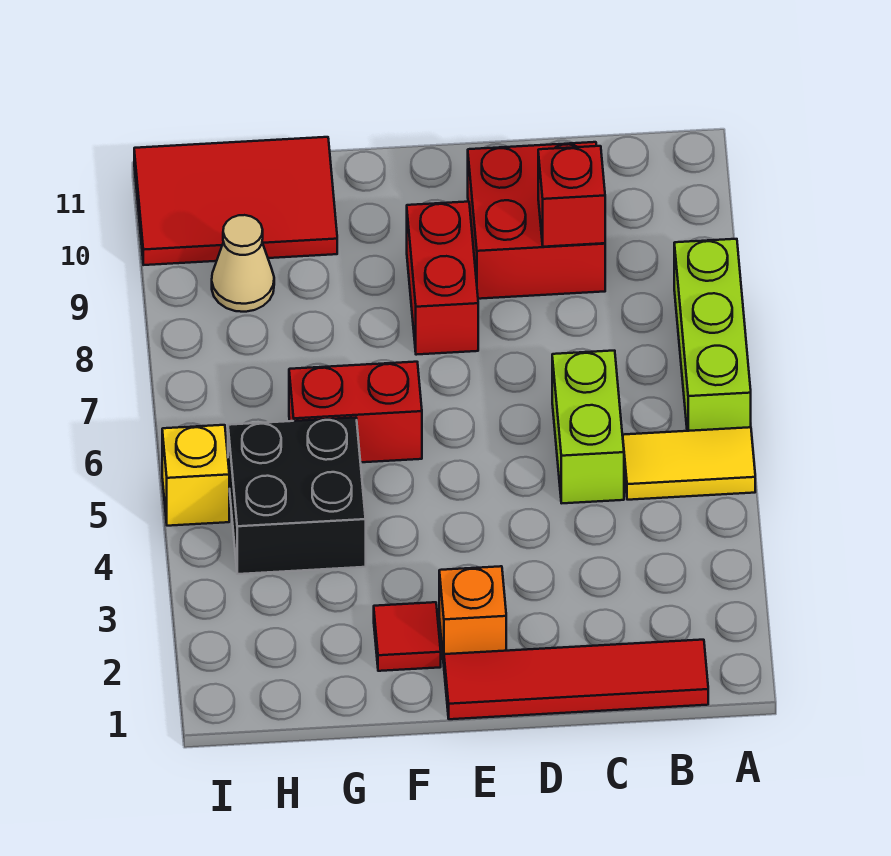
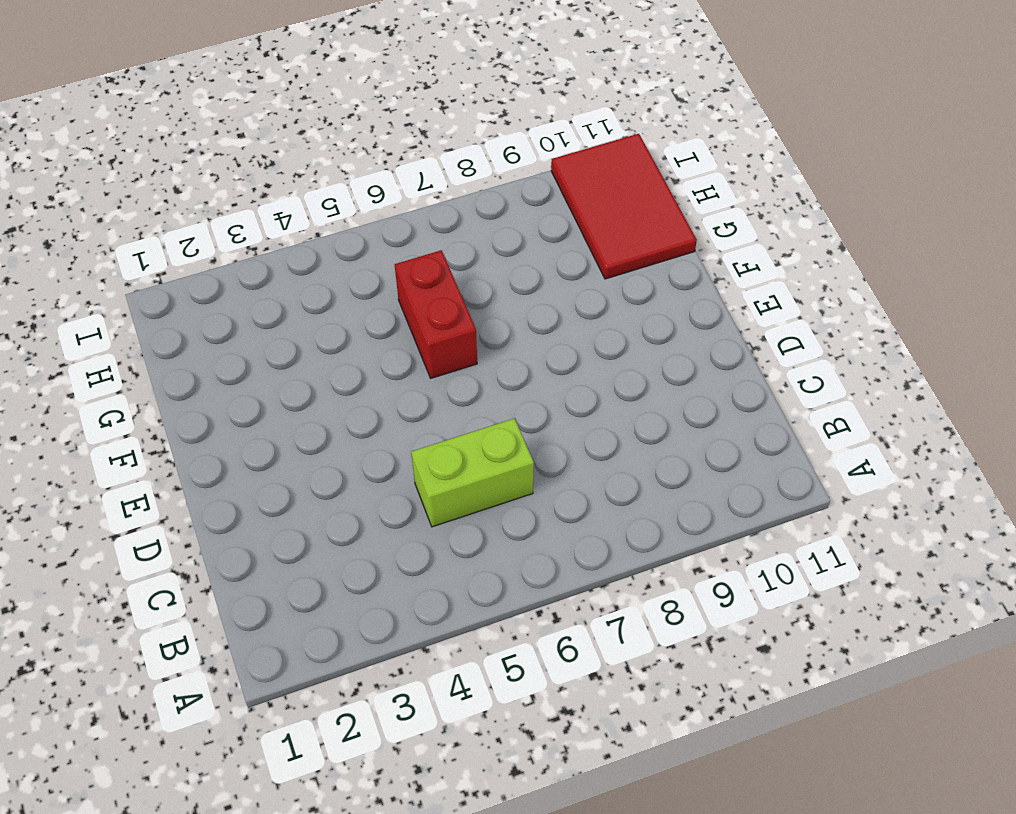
none -> yellow tile A5:B5 level 1
none -> lime brick A6:A8 level 1
none -> red tile B1:E1 level 1

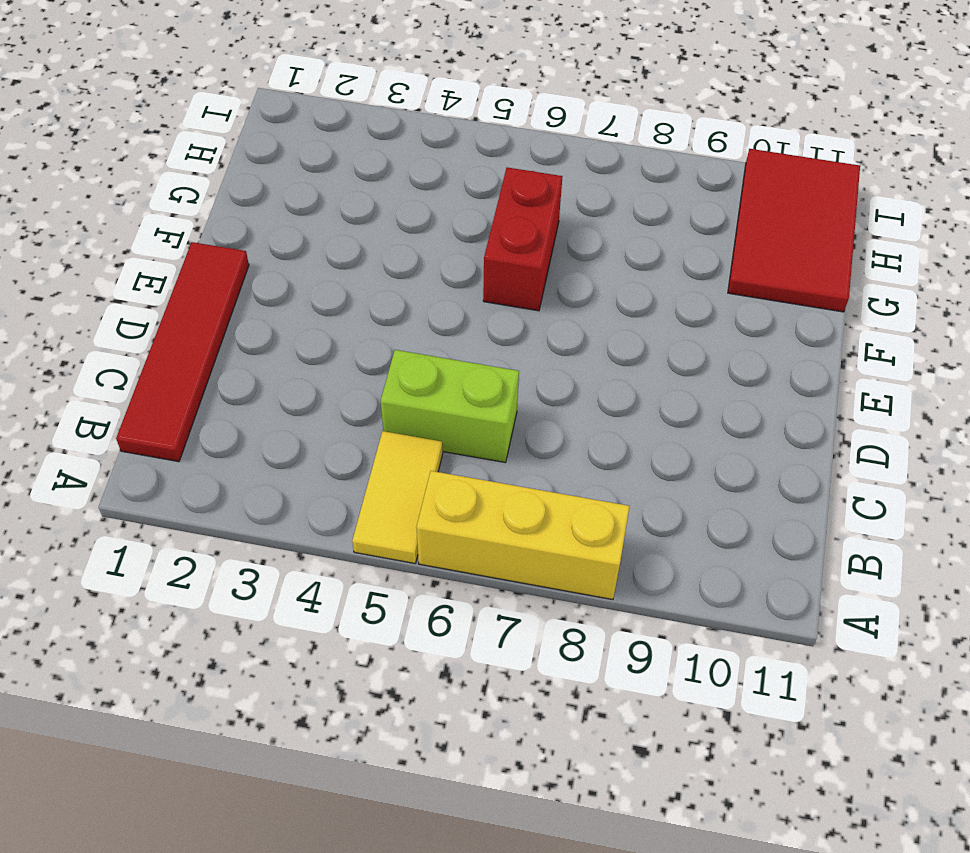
yellow brick A6:A8 level 1 -> lime brick A6:A8 level 1
none -> red brick C9:D10 level 1
none -> orange brick E2 level 1
none -> red brick E8:E9 level 1

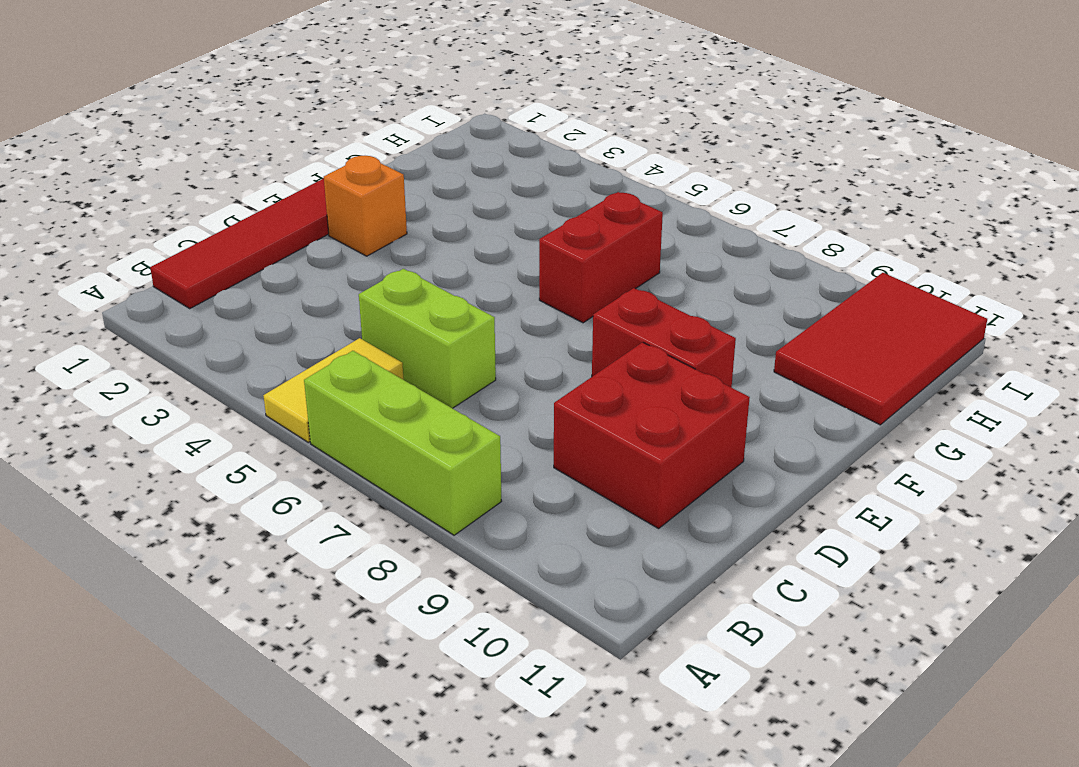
none -> red tile F2 level 1
none -> black brick G4:H5 level 1
none -> tan cone H9 level 1

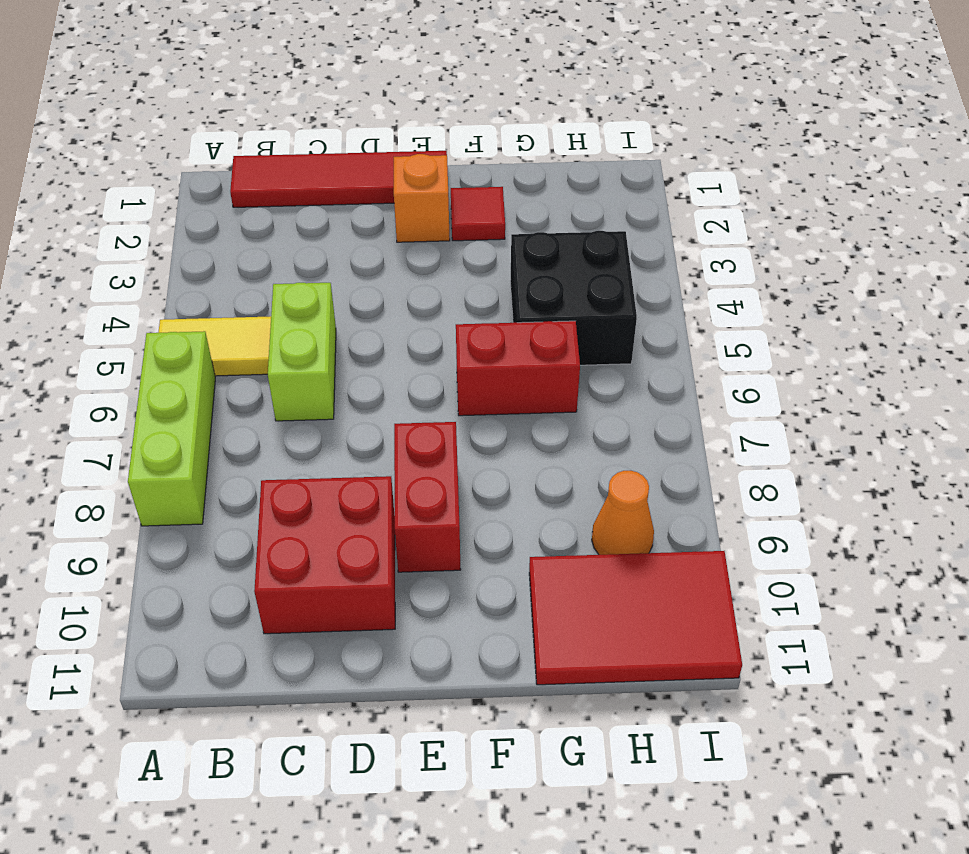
orange cone H9 level 1 -> tan cone H9 level 1
none -> yellow brick I5 level 1
none -> red brick C9 level 2

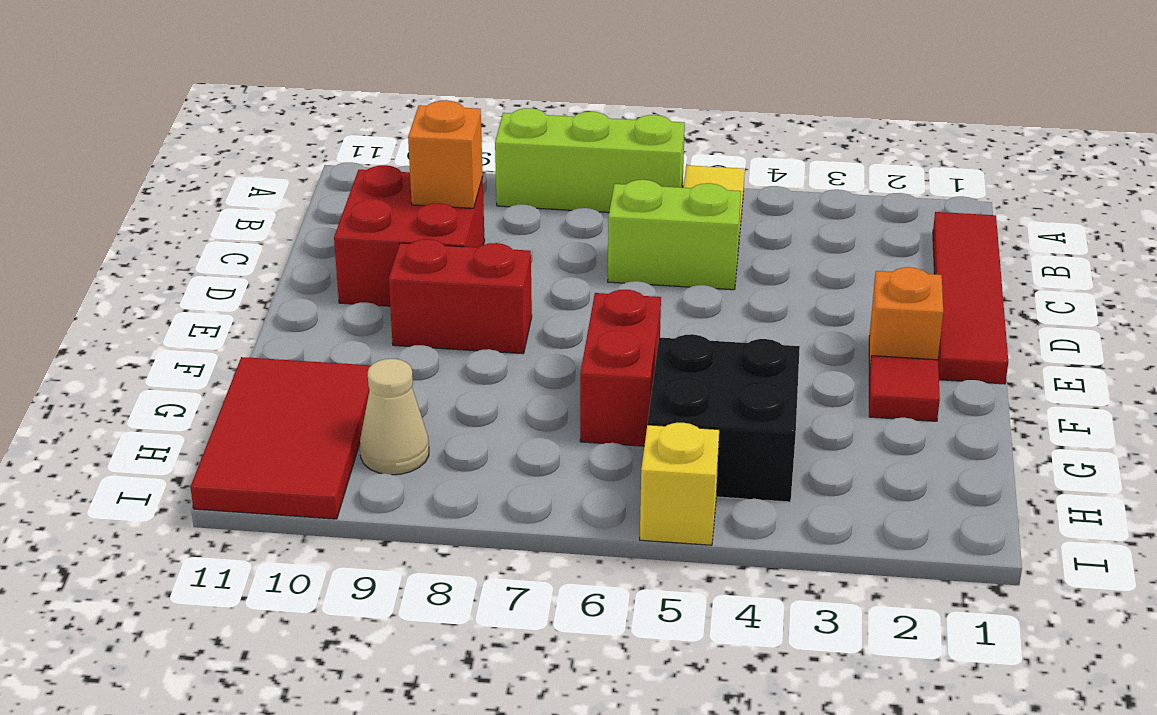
orange brick C9 level 2 -> red brick C9 level 2

